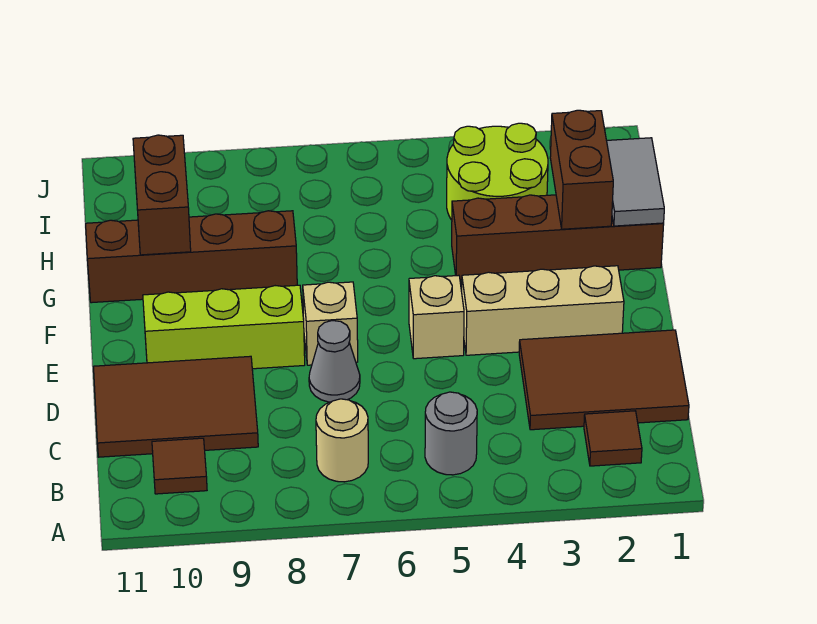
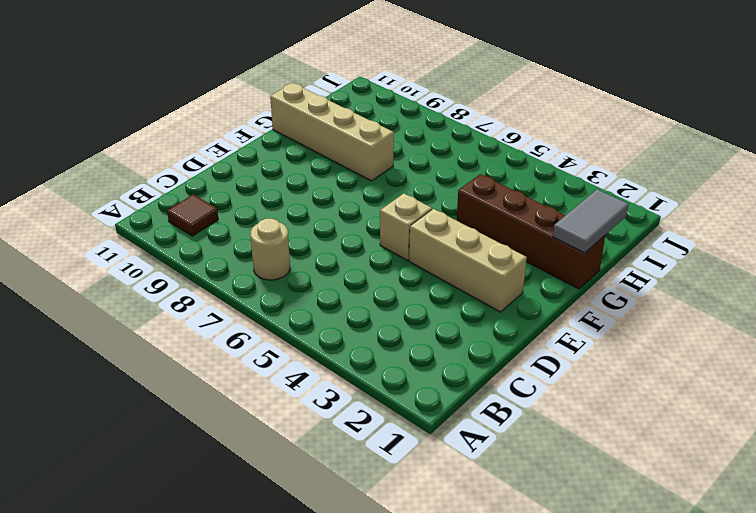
tan brick G8:G11 level 1 -> brown brick G8:G11 level 1
none -> brown tile B2 level 1
none -> grey round brick B5 level 1
none -> brown tile C1:D3 level 1

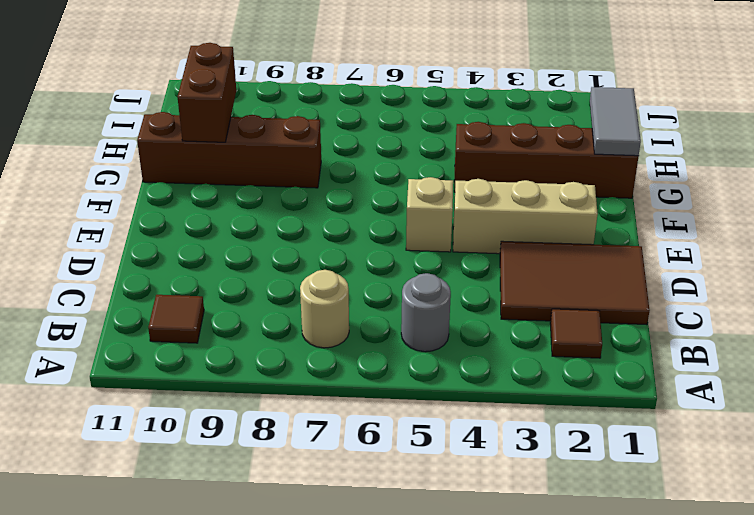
none -> brown tile C9:D11 level 1
none -> grey cone D7 level 1
none -> tan brick E7 level 1

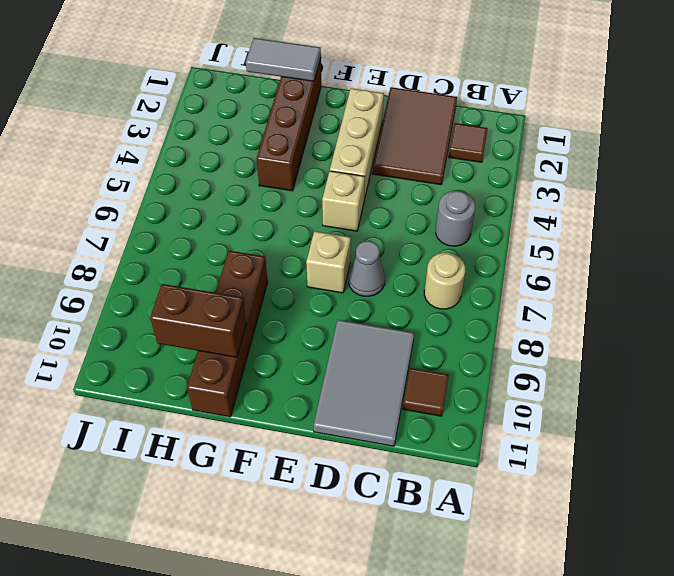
grey tile C9:D11 level 1 -> brown tile C9:D11 level 1
none -> lime brick E8:E10 level 1
none -> lime round brick H3:I4 level 1
none -> brown brick G2:H2 level 2

